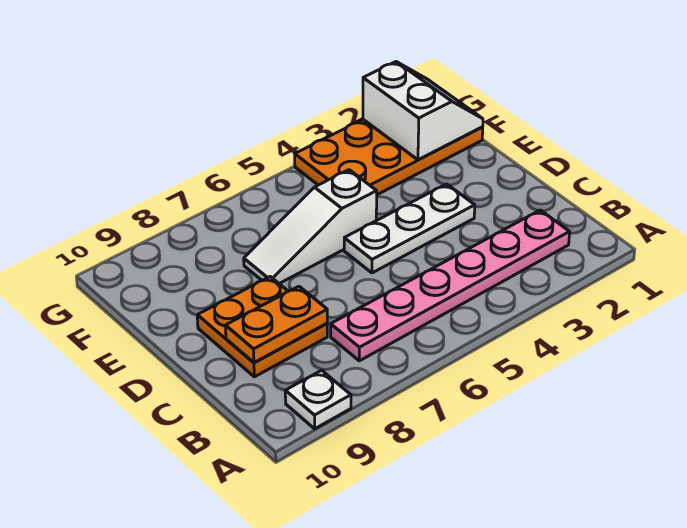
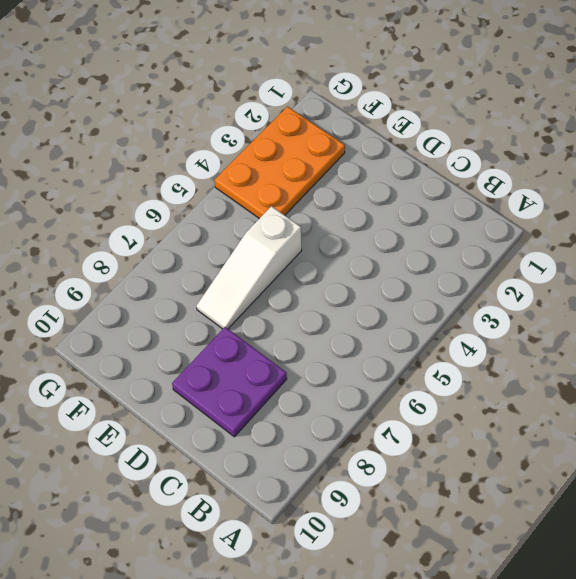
purple plate C8:D9 level 1 -> orange plate C8:D9 level 1
orange plate F2:G4 level 1 -> orange plate F1:G4 level 1
none -> white plate A9 level 1
none -> pink plate B2:B7 level 1

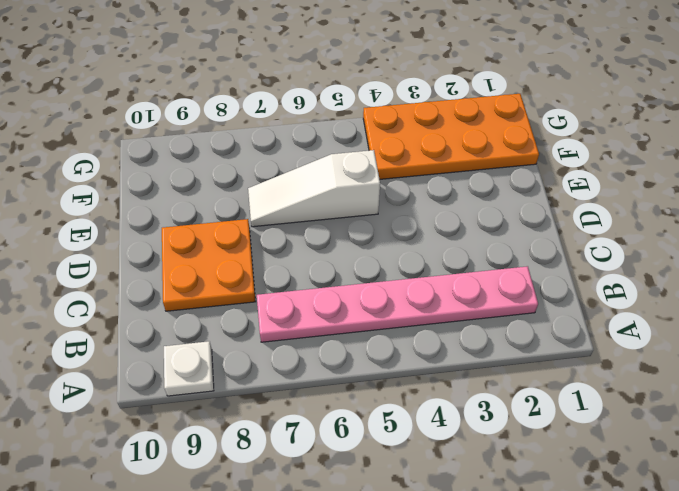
none -> white plate D3:D5 level 1
none -> orange plate C8:C9 level 2

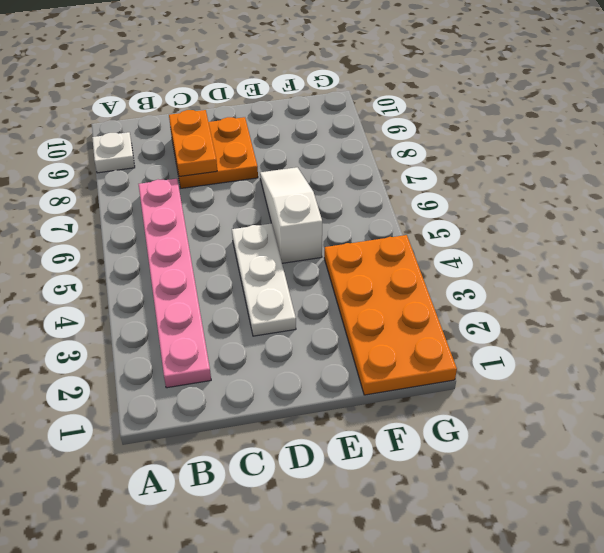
none -> white slope F1:G2 level 2 top 2

